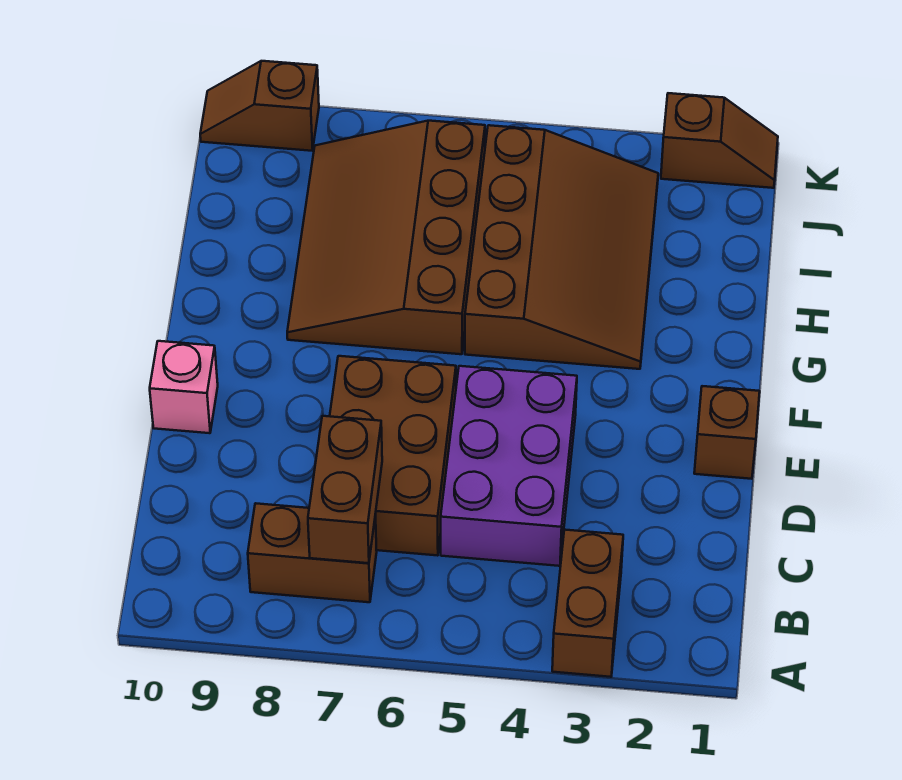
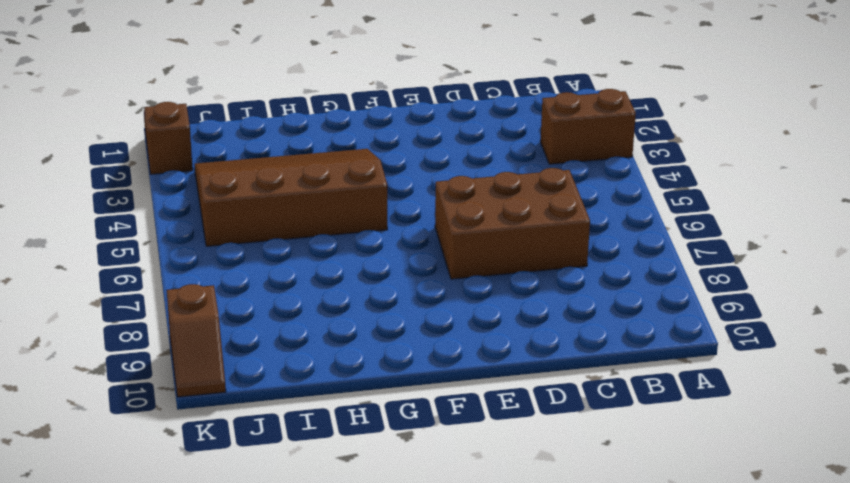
none -> brown brick B7:B8 level 1
none -> purple brick C4:E5 level 1

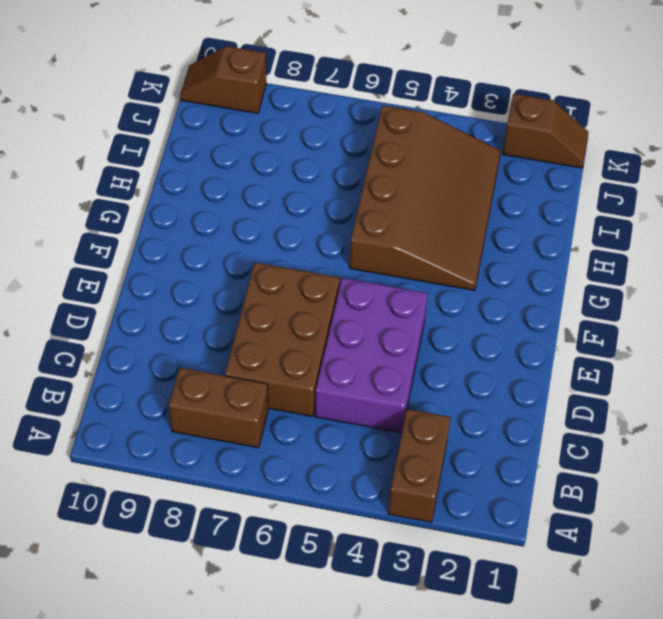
none -> brown brick E1 level 1
none -> pink brick E10 level 1

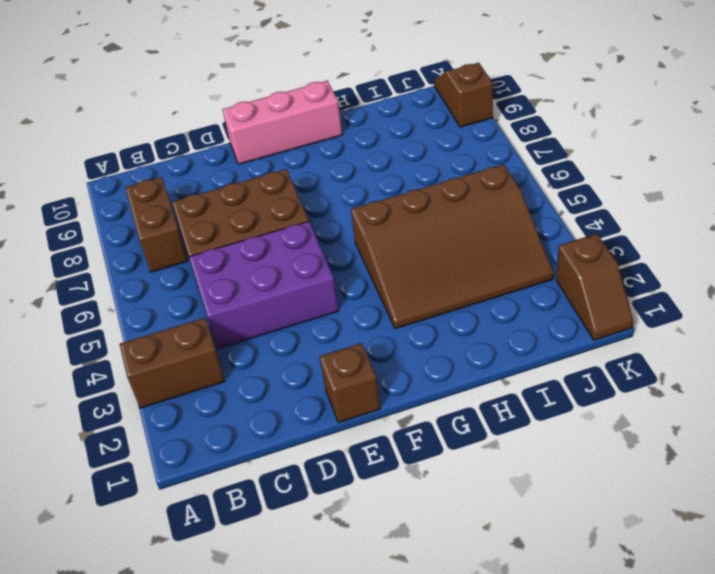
pink brick E10:G10 level 1 -> pink brick E10 level 1
none -> brown slope G6:J8 level 1 top 6
none -> brown brick B7:C7 level 2

